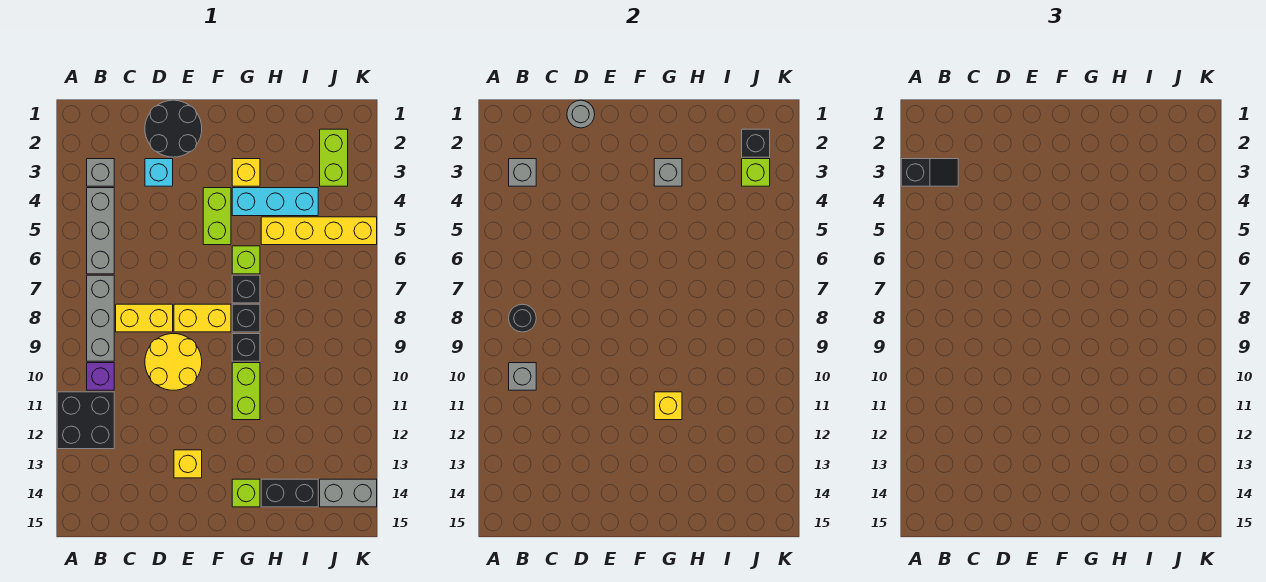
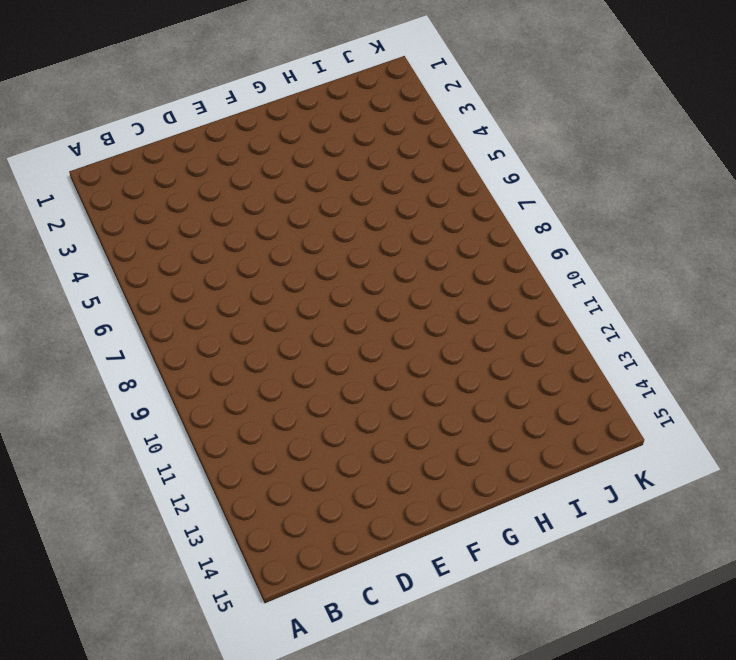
none -> black brick A11:B12 level 1
none -> grey brick B3 level 1
none -> grey brick B4:B6 level 1
none -> grey brick B7:B9 level 1

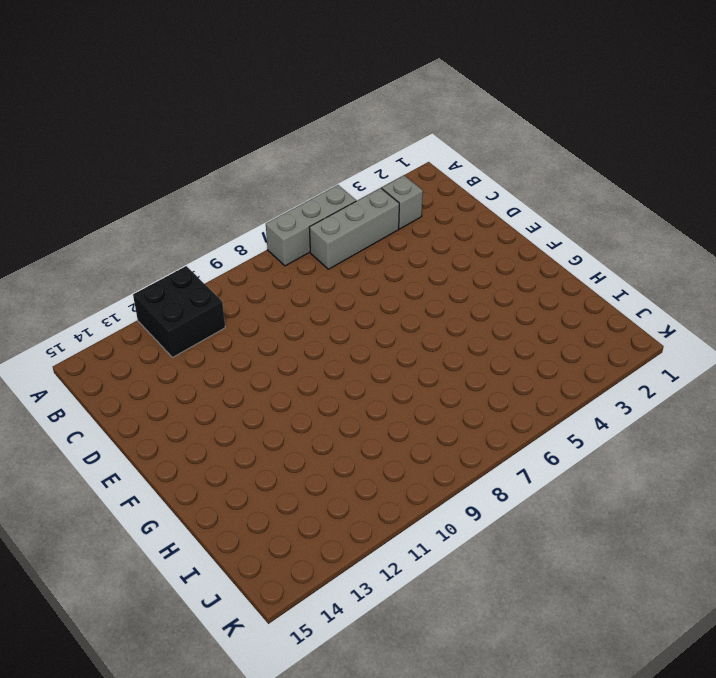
grey brick A5:A7 level 1 -> grey brick B7:B9 level 1
none -> purple brick B10 level 1
none -> yellow brick C8:D8 level 1
none -> black round brick D1:E2 level 1
none -> cyan brick D3 level 1

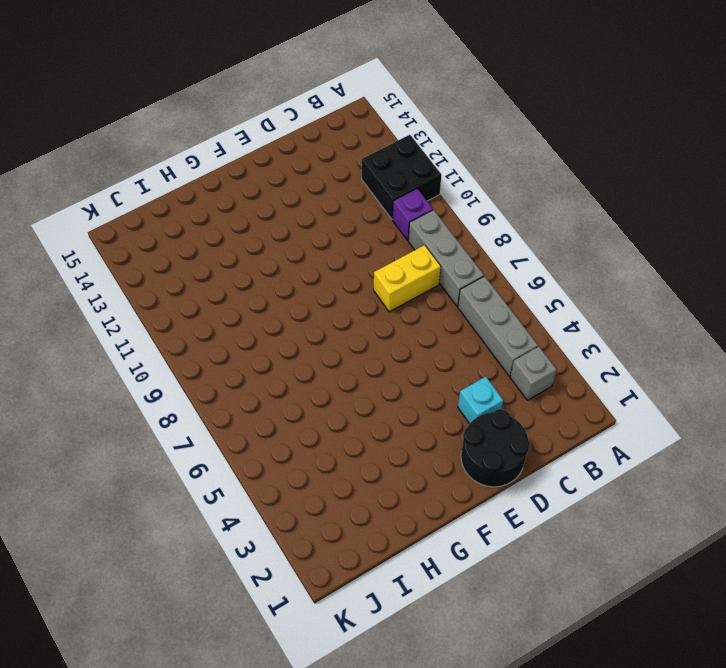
none -> yellow round brick D9:E10 level 1
none -> yellow brick E8:F8 level 1
none -> yellow brick E13 level 1
none -> lime brick F4:F5 level 1

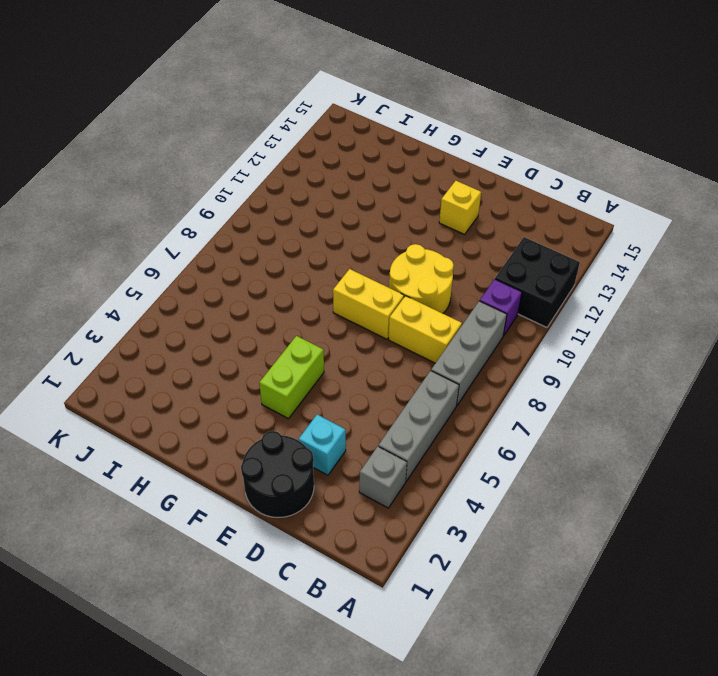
none -> yellow brick G3 level 1
none -> cyan brick G4:I4 level 1
none -> lime brick G6 level 1
none -> black brick G7 level 1

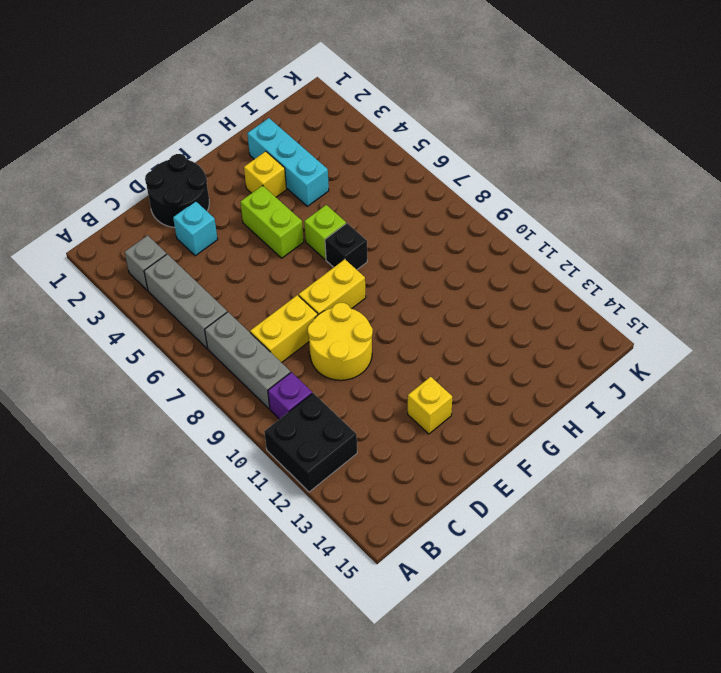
cyan brick H2:H4 level 1 -> cyan brick G4:I4 level 1
none -> black brick G8 level 1
none -> black brick G9 level 1
none -> lime brick G10:G11 level 1
none -> lime brick G14 level 1

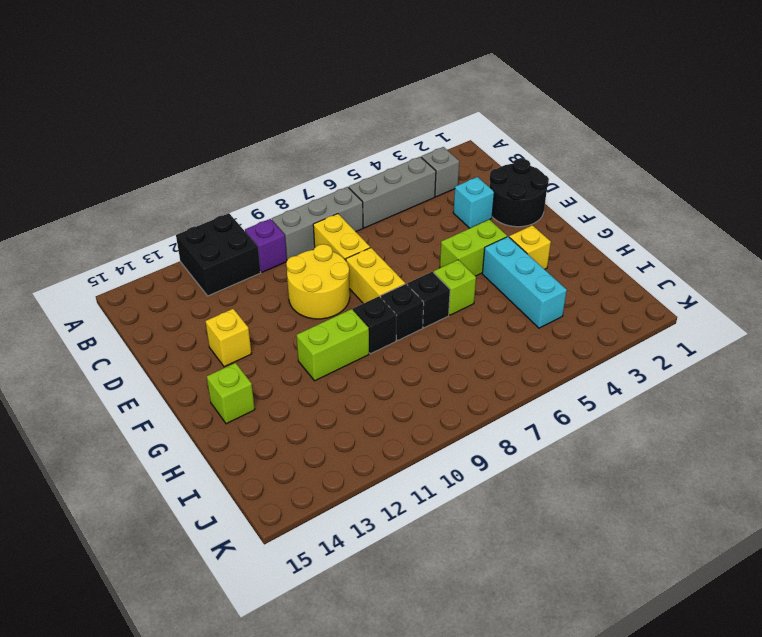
none -> yellow brick H5:K5 level 1
none -> black brick H14:I14 level 1
none -> lime brick J2:J3 level 1
none -> grey brick J14:K14 level 1

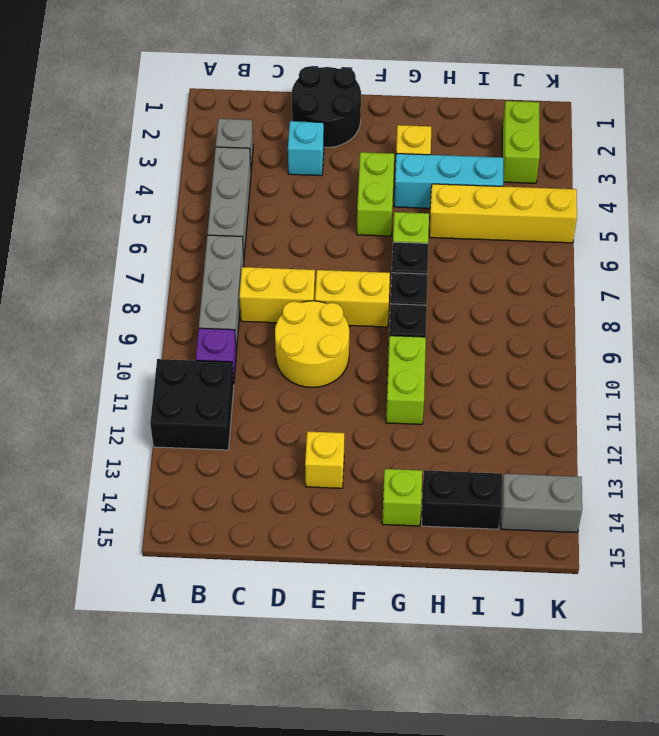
none -> grey brick B3 level 2
none -> black round brick B8 level 2
none -> grey brick B10 level 2
none -> grey round brick D1 level 2

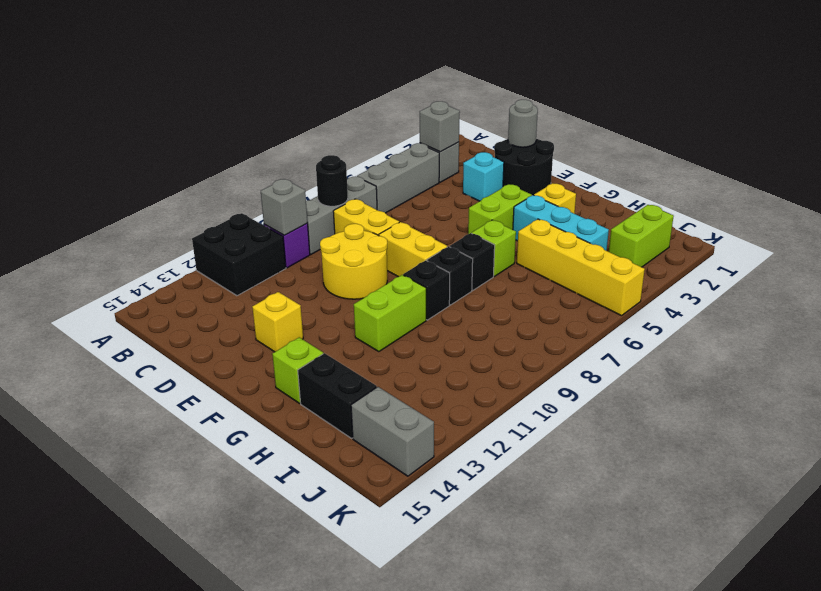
none -> grey brick G3 level 2
none -> yellow brick G11 level 2
none -> black brick J2 level 2
none -> lime brick J3 level 2

